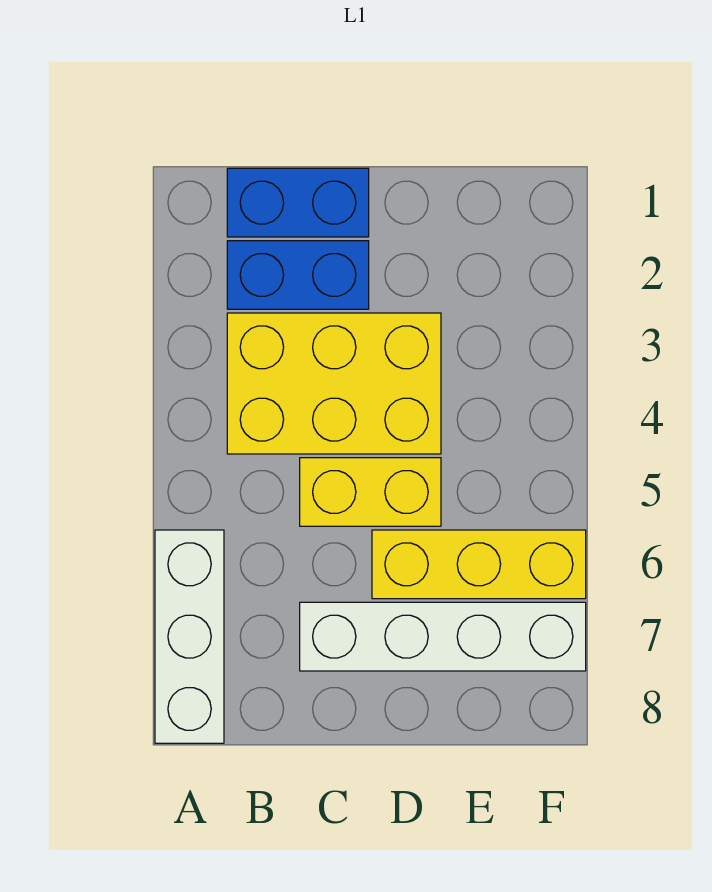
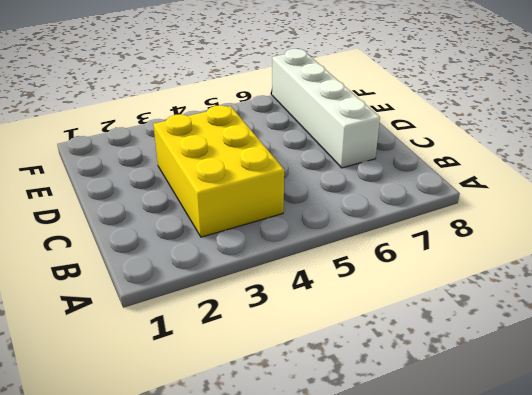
none -> white brick A6:A8 level 1
none -> blue brick B1:C1 level 1

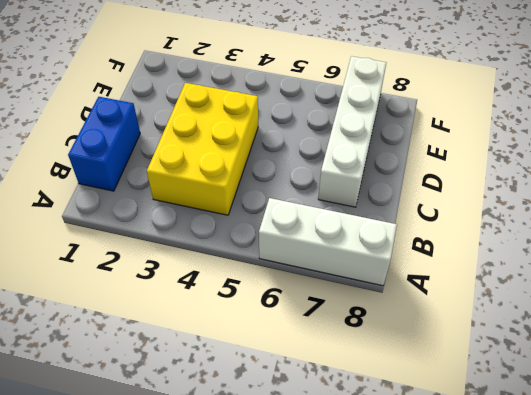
none -> blue brick B2:C2 level 1
none -> yellow brick C5:D5 level 1

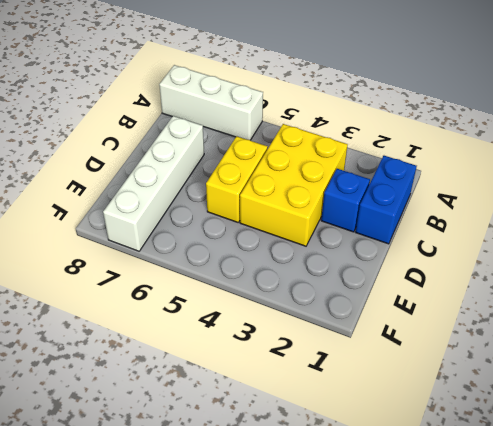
blue brick C2 level 1 -> blue brick B2:C2 level 1
none -> yellow brick D6:F6 level 1

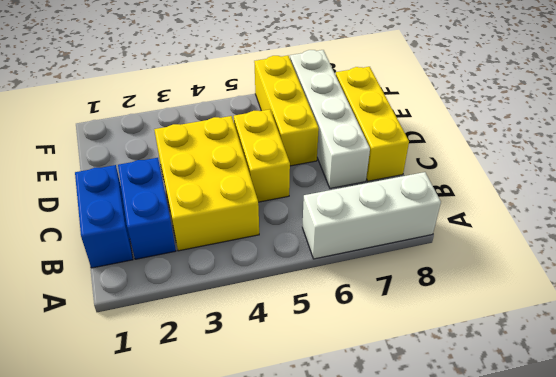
yellow brick C8:E8 level 1 -> none

